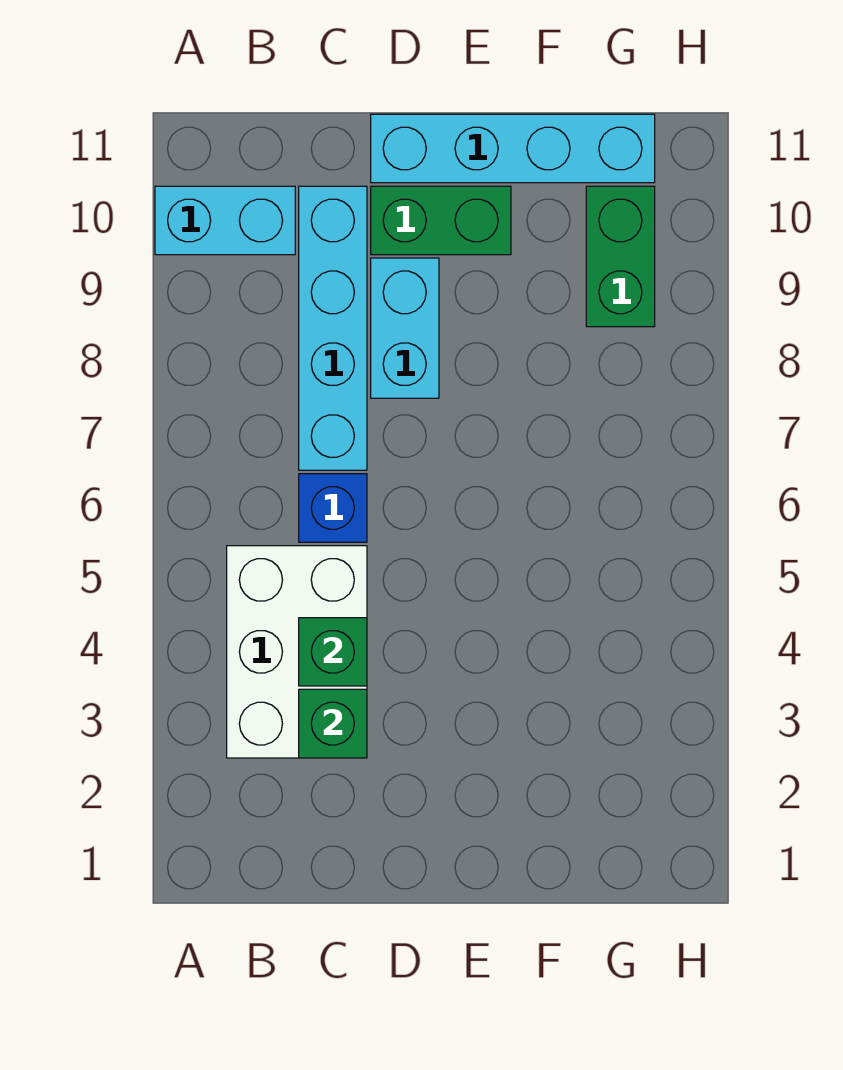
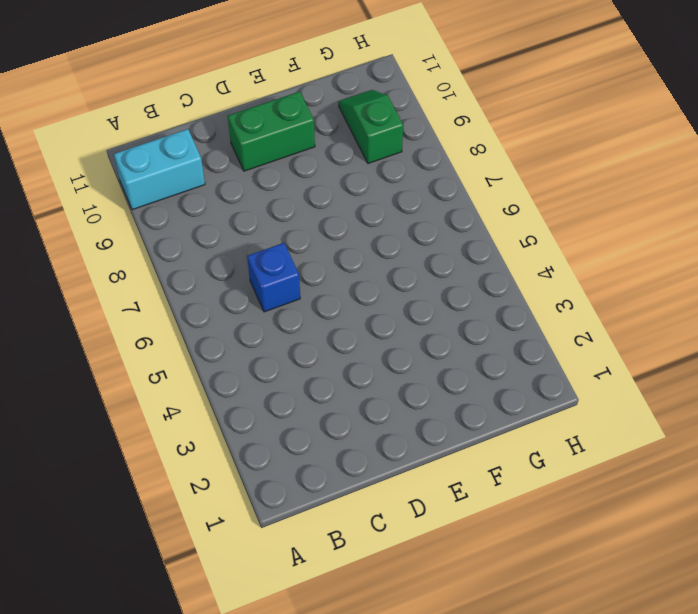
green slope G9:G10 level 1 top 9 -> green brick G9:G10 level 1
none -> white brick B3:C5 level 1
none -> cyan brick C7:C10 level 1

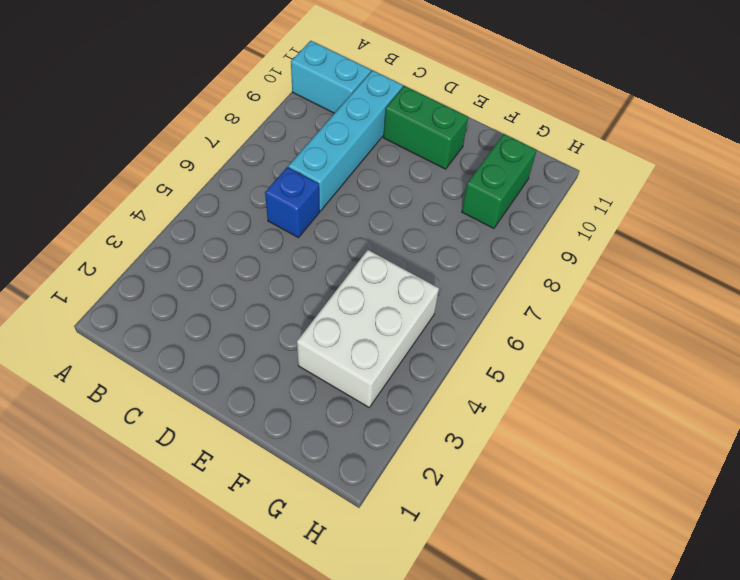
white brick F3:G5 level 1 -> white brick B3:C5 level 1
none -> cyan brick D8:D9 level 1
none -> cyan brick D11:G11 level 1

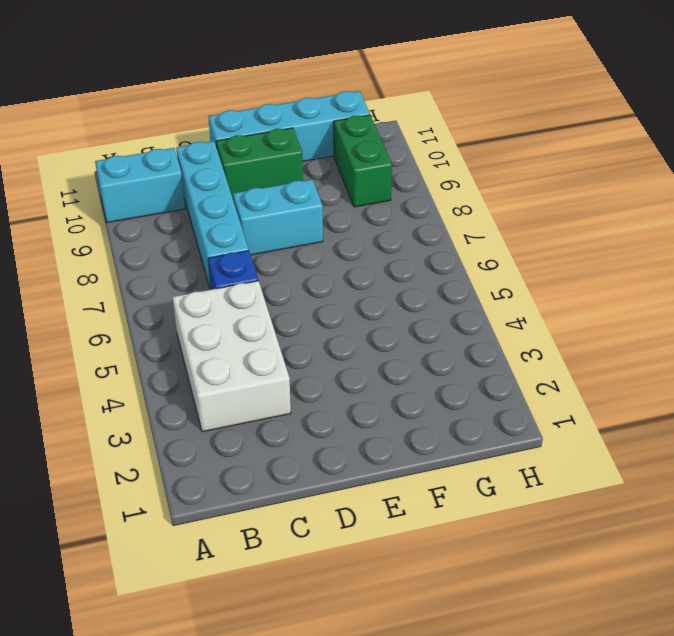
cyan brick D8:E8 level 1 -> cyan brick D8:D9 level 1
none -> green brick C3 level 2
none -> green brick C4 level 2

